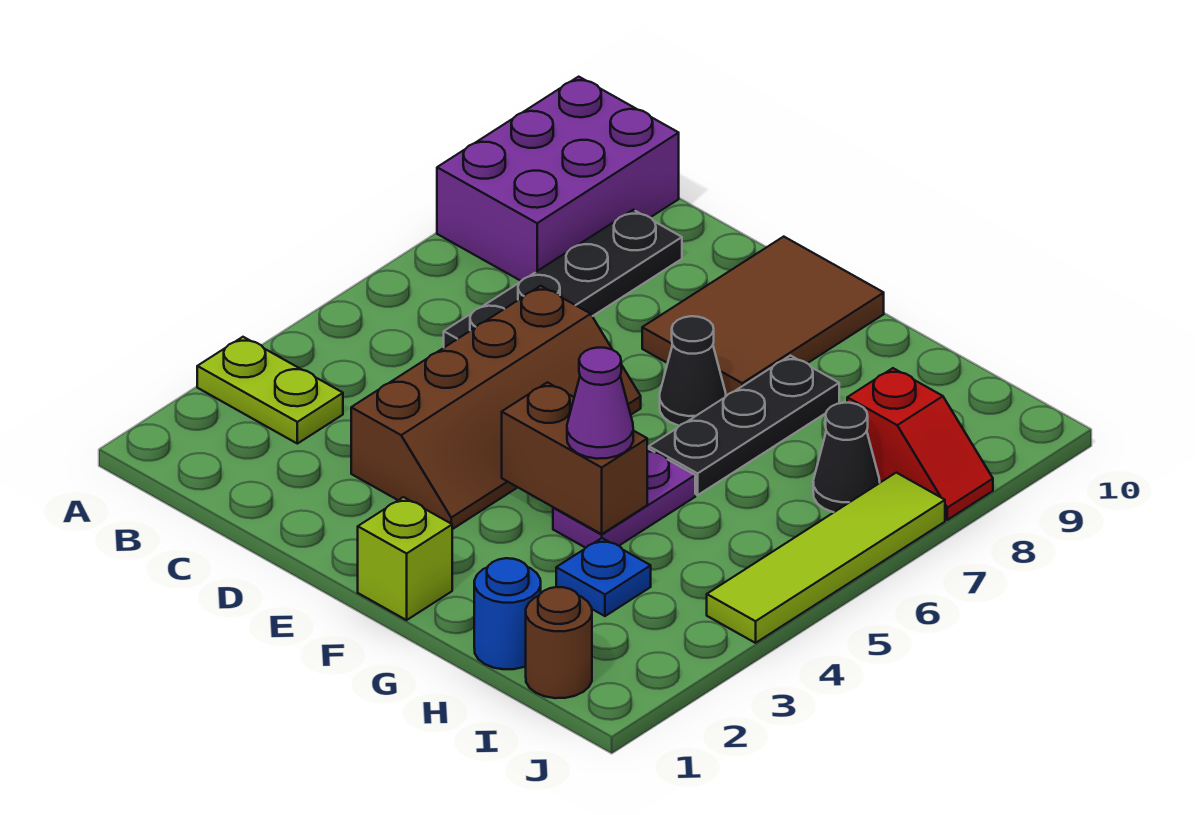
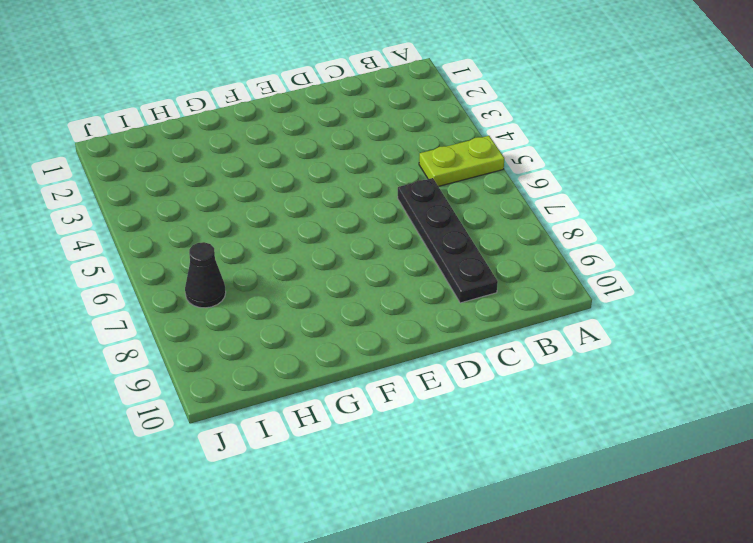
lime plate A5:B5 level 1 -> lime plate A3:B3 level 1
none -> purple brick A8:B10 level 1
none -> brown slope D3:E6 level 1 top D
none -> brown tile E8:F10 level 1

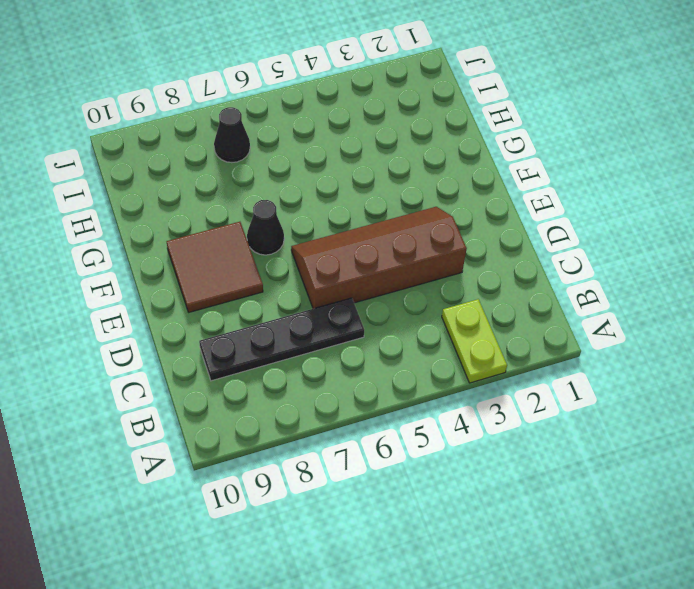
brown tile E8:F9 level 1 -> brown tile E8:F10 level 1
none -> purple brick A8:B10 level 1
none -> lime brick F1 level 1
none -> purple plate G4:G5 level 1

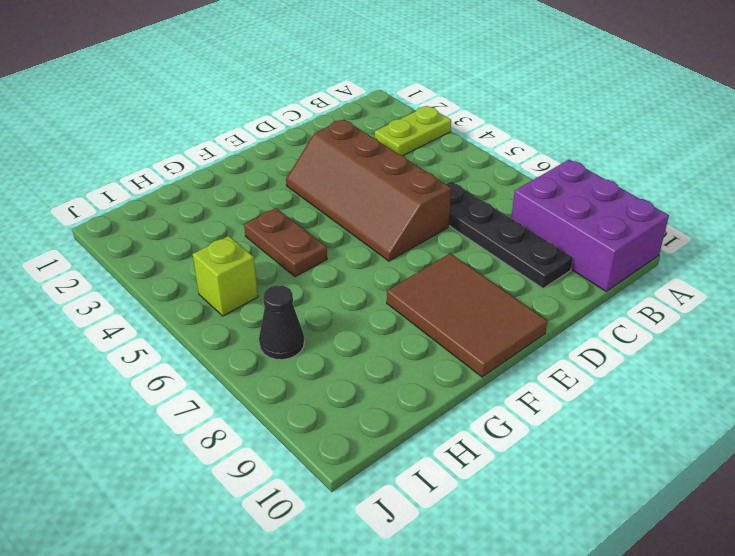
brown plate G4:G5 level 1 -> purple plate G4:G5 level 1
lime brick I5 level 1 -> lime brick F1 level 1
none -> black cone F7 level 1
none -> black plate G6:G8 level 1
none -> blue round brick H1 level 1

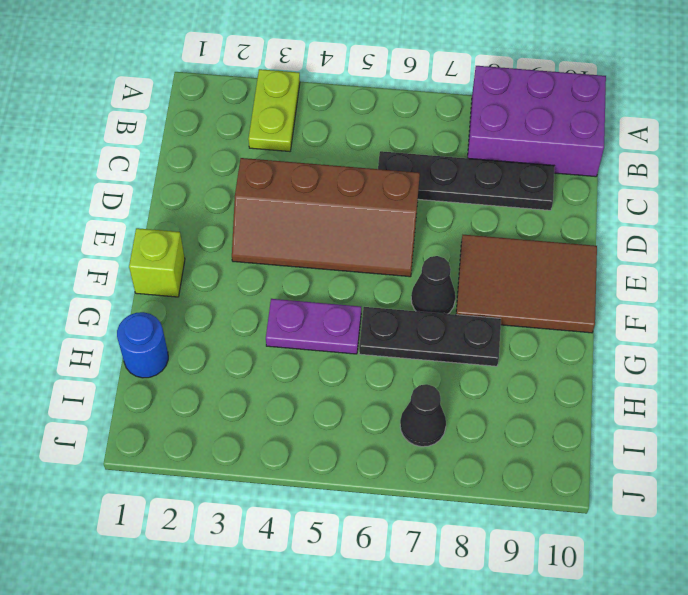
none -> blue plate H3 level 1
none -> brown round brick I1 level 1
none -> red slope I8:J8 level 1 top I

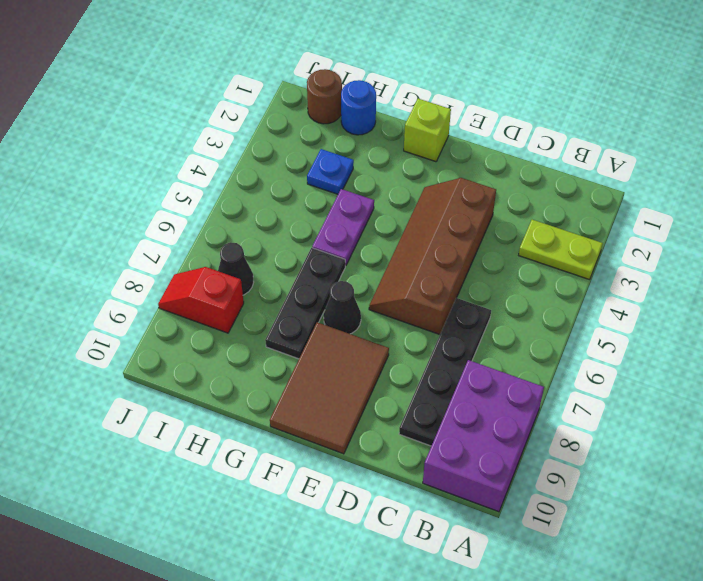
none -> lime tile J4:J7 level 1
none -> brown brick F4:G4 level 2
none -> purple cone G4 level 3

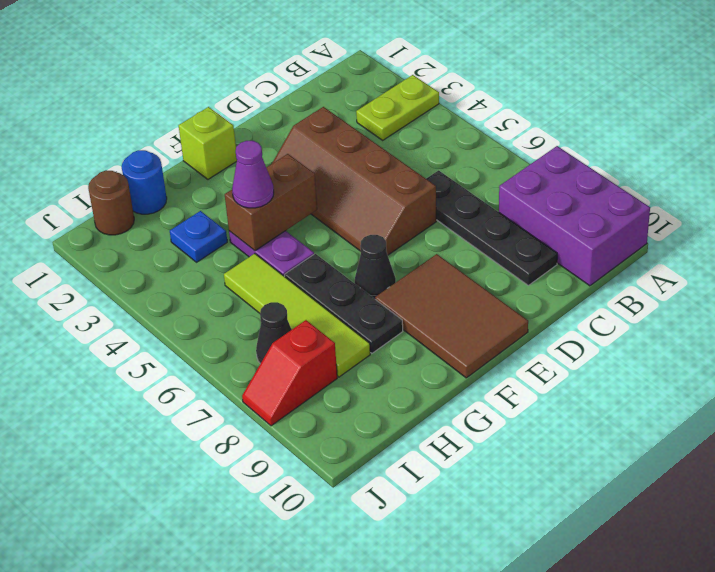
lime tile H5:H8 level 1 -> lime tile J4:J7 level 1

